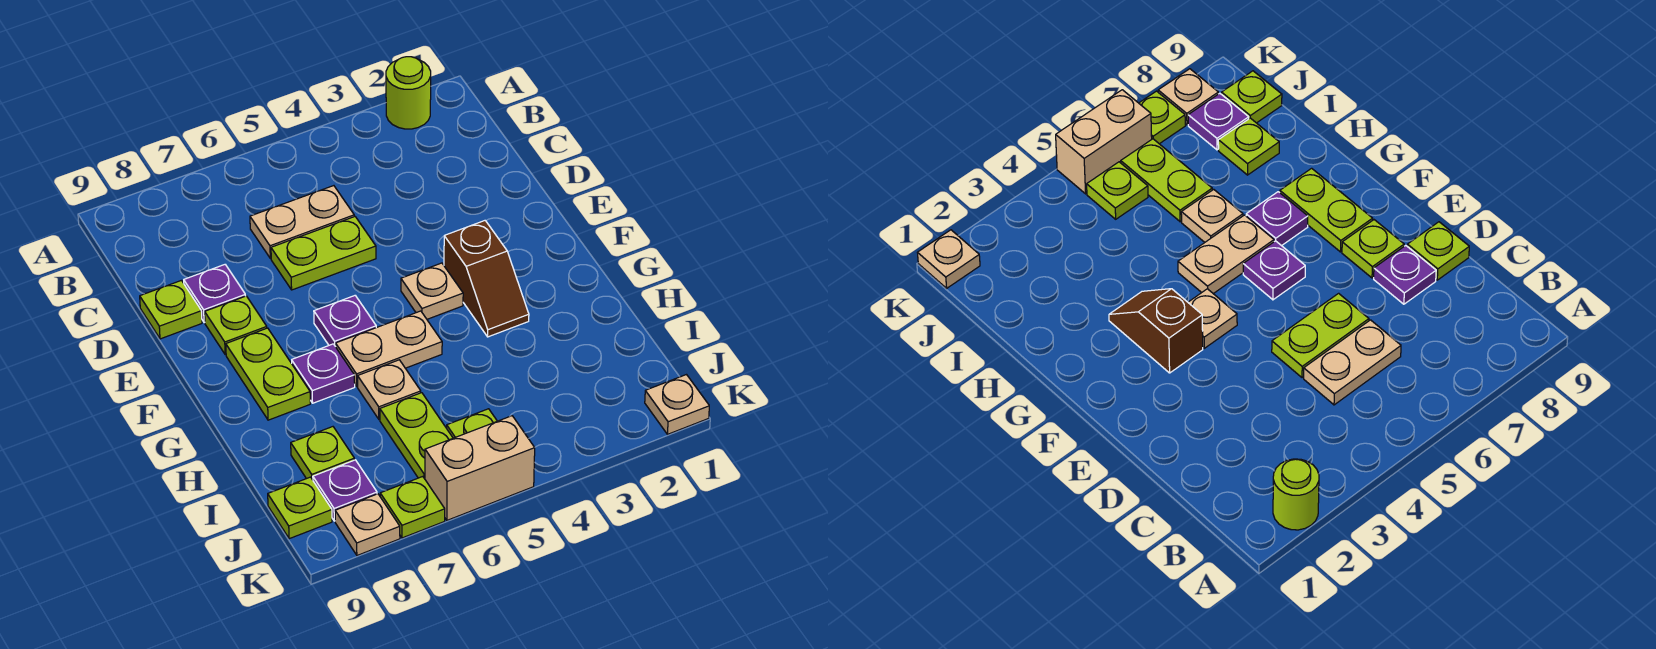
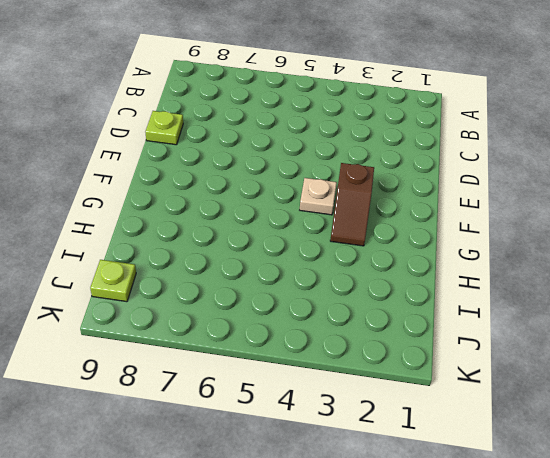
none -> lime round brick A2 level 1
none -> tan plate C5:C6 level 1
none -> lime plate D5:D6 level 1

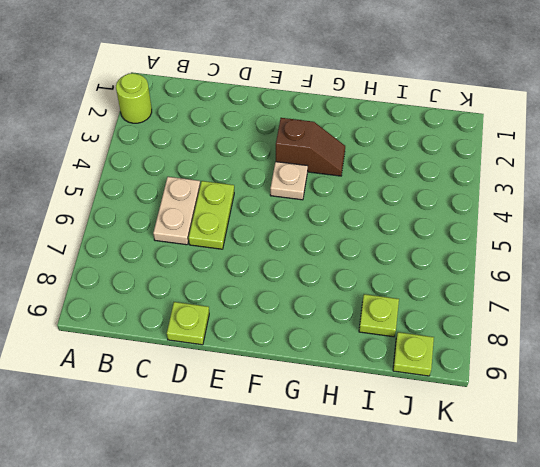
none -> purple plate D8 level 1
none -> lime plate E8 level 1
none -> purple plate F6 level 1

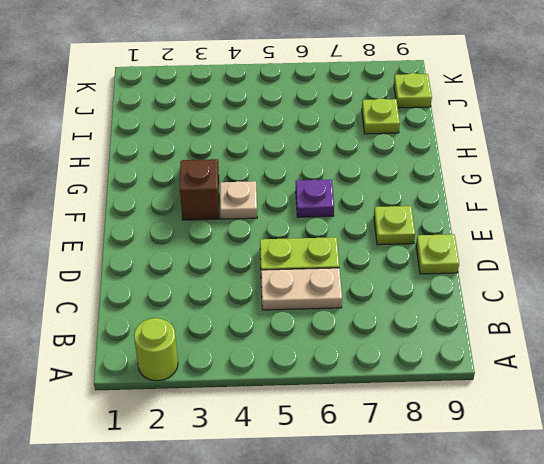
none -> purple plate D8 level 1
none -> lime plate F8:G8 level 1
none -> tan plate G5:G6 level 1

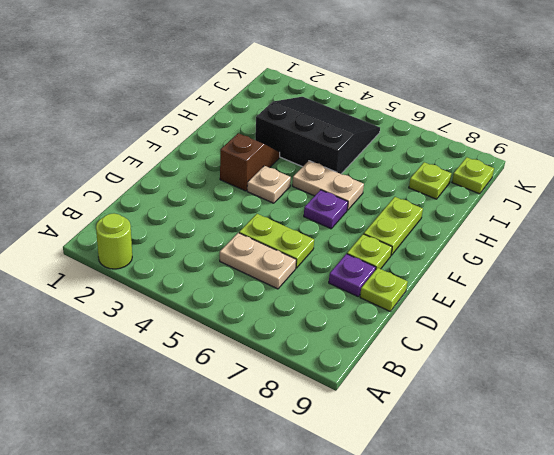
black slope H3:J5 level 1 top H -> lime plate J5 level 1
none -> purple plate G7 level 1
none -> tan plate H6 level 1
none -> lime plate I6:J6 level 1

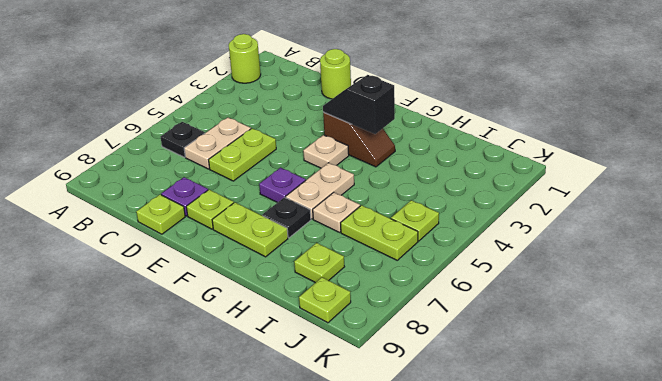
black plate B6 level 1 -> none
lime round brick D1 level 1 -> none
black slope F3:G3 level 2 top G -> none
black plate G7 level 1 -> purple plate G7 level 1
none -> purple plate J8 level 1
none -> tan plate K1 level 1
none -> tan brick K5:K6 level 1

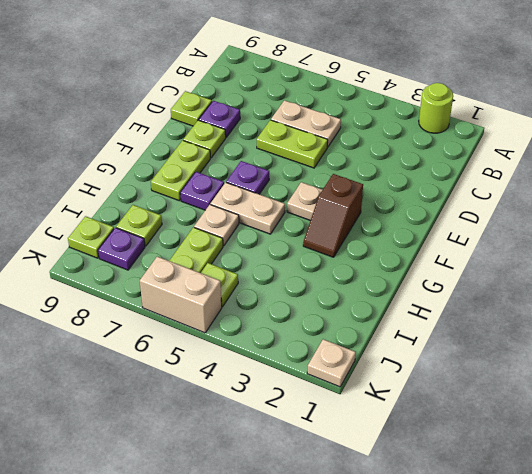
none -> lime plate K7 level 1
none -> tan plate K8 level 1

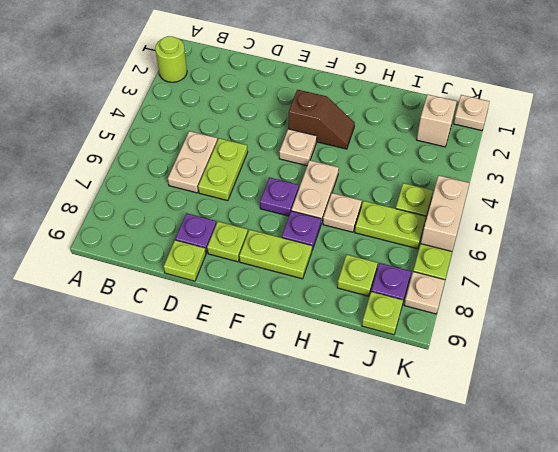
tan brick J2 level 1 -> none

